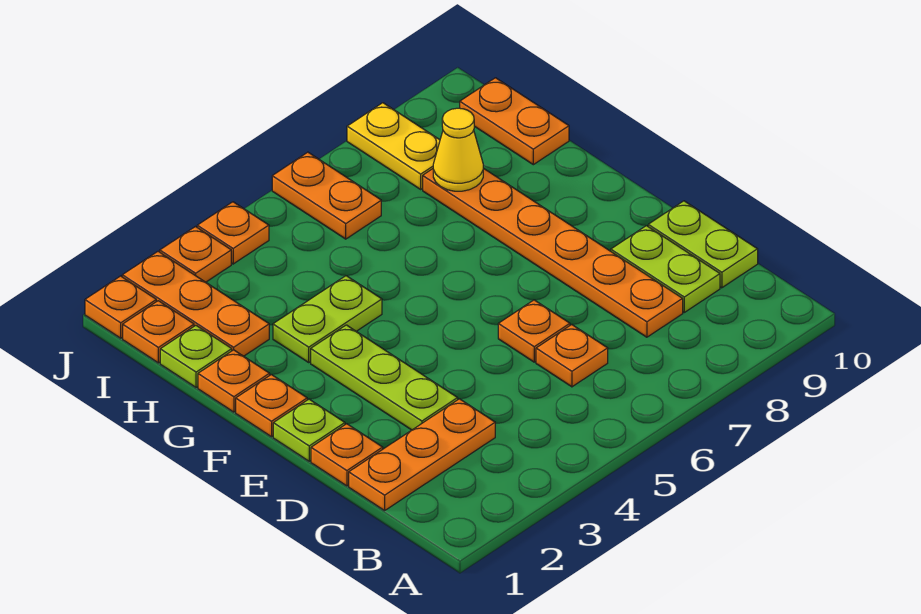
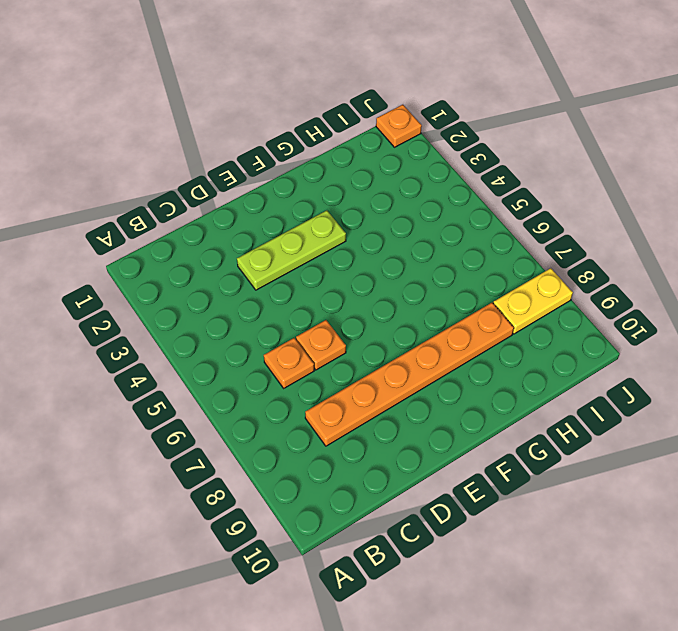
none -> orange plate C1:C3 level 1
none -> lime plate C9:D9 level 1
none -> lime plate C10:D10 level 1

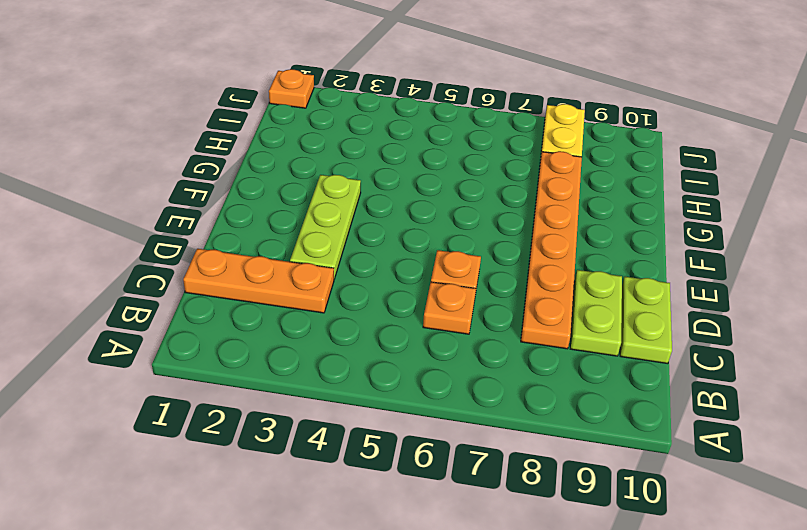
none -> orange plate D1 level 1
none -> lime plate E1 level 1
none -> orange plate F1 level 1

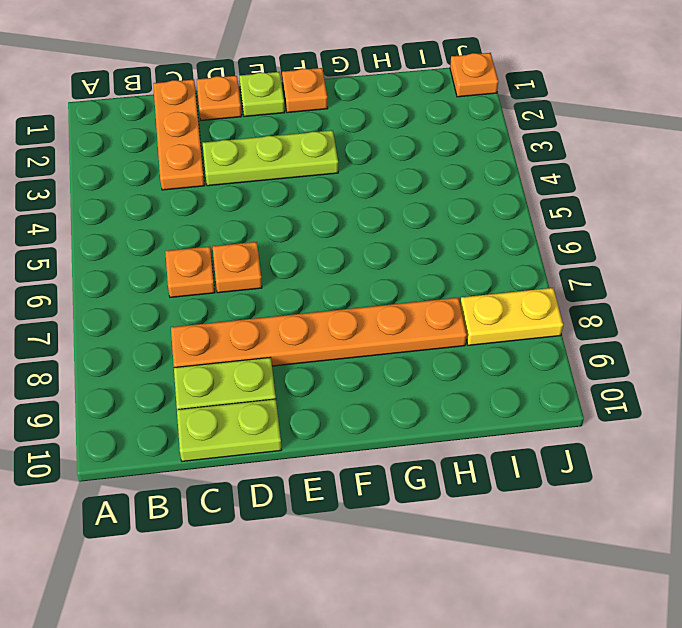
none -> orange plate G1 level 1
none -> lime plate G3:G4 level 1
none -> lime plate H1 level 1

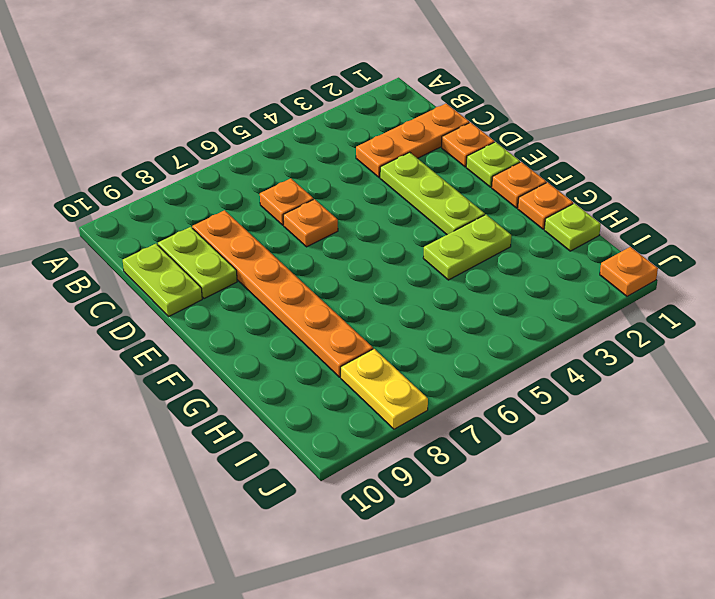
none -> orange plate H2:J2 level 1
none -> orange plate H10:I10 level 1
none -> orange plate I1 level 1

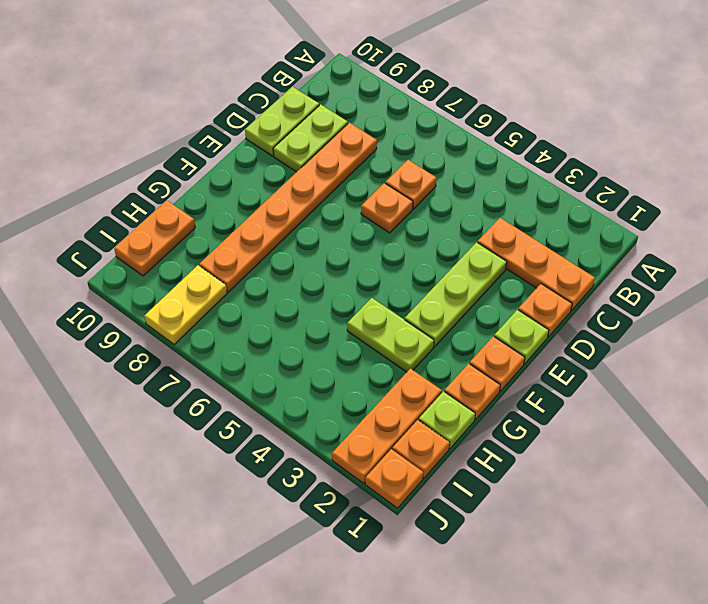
none -> orange plate I6:J6 level 1
none -> orange plate J3 level 1
none -> orange plate J4 level 1

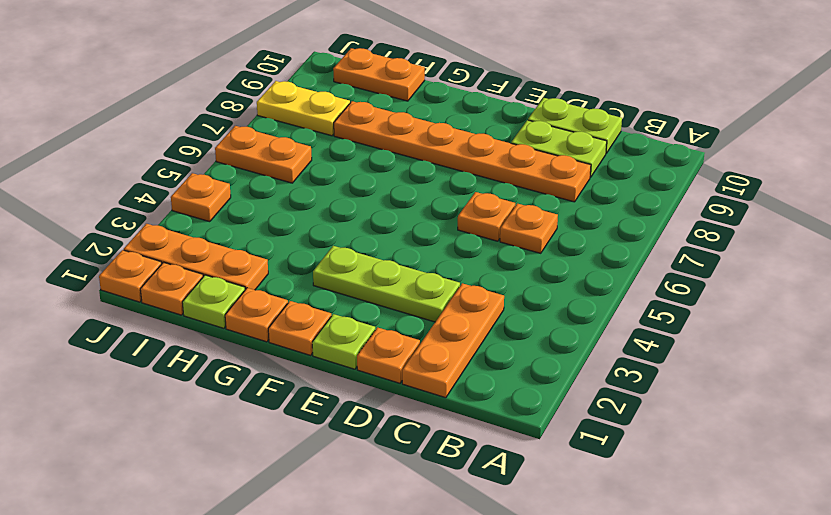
none -> lime plate G3:G4 level 1
none -> orange plate J3 level 1
none -> yellow cone H8 level 2

